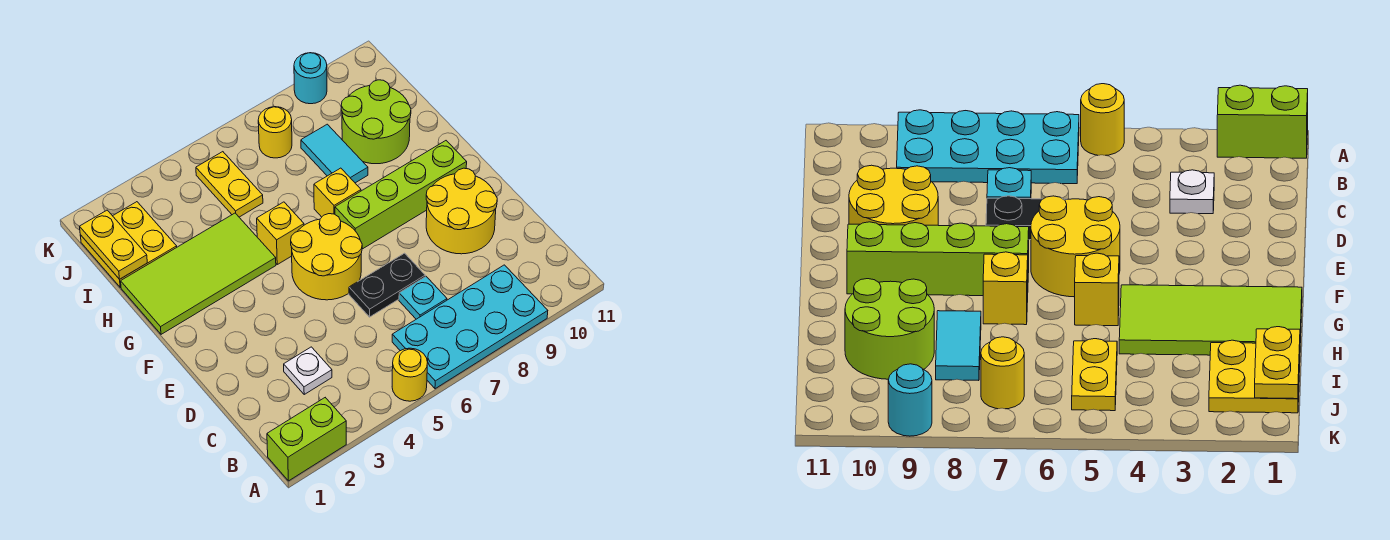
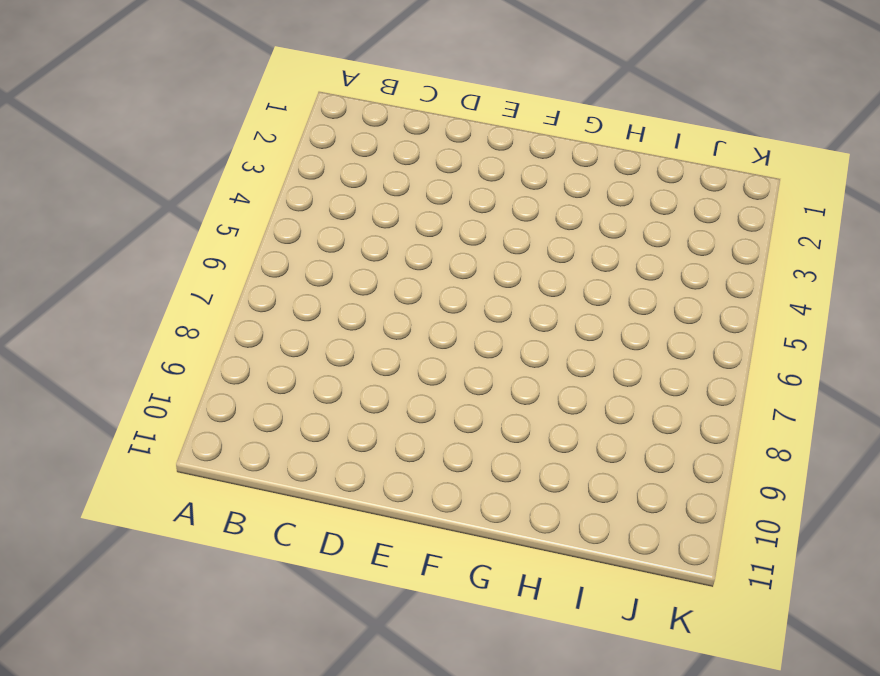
none -> lime brick A1:A2 level 1
none -> yellow round brick A5 level 1
none -> cyan plate A6:B9 level 1

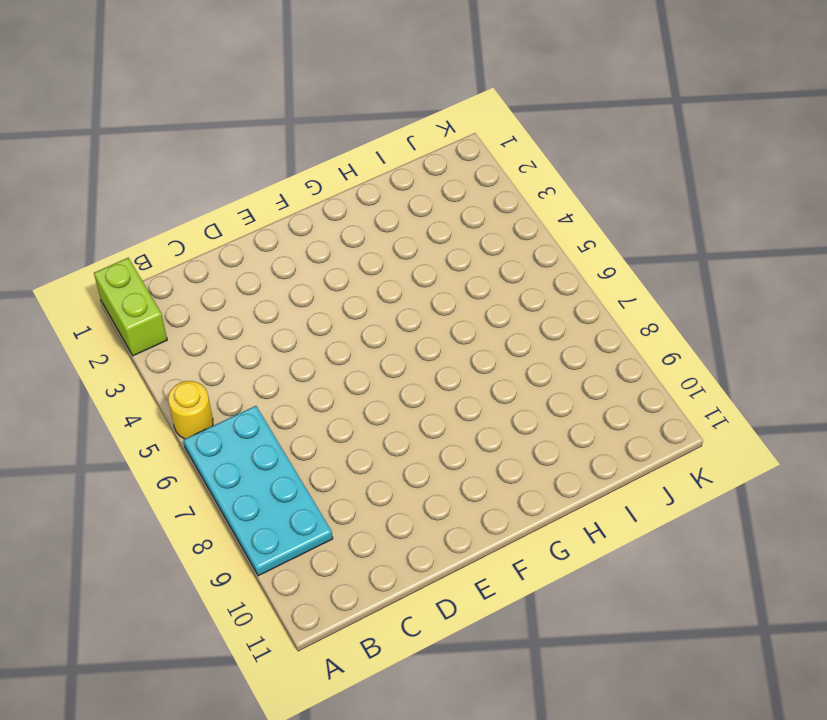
none -> white plate C3 level 1
none -> cyan plate C7 level 1
none -> black plate D6:D7 level 1

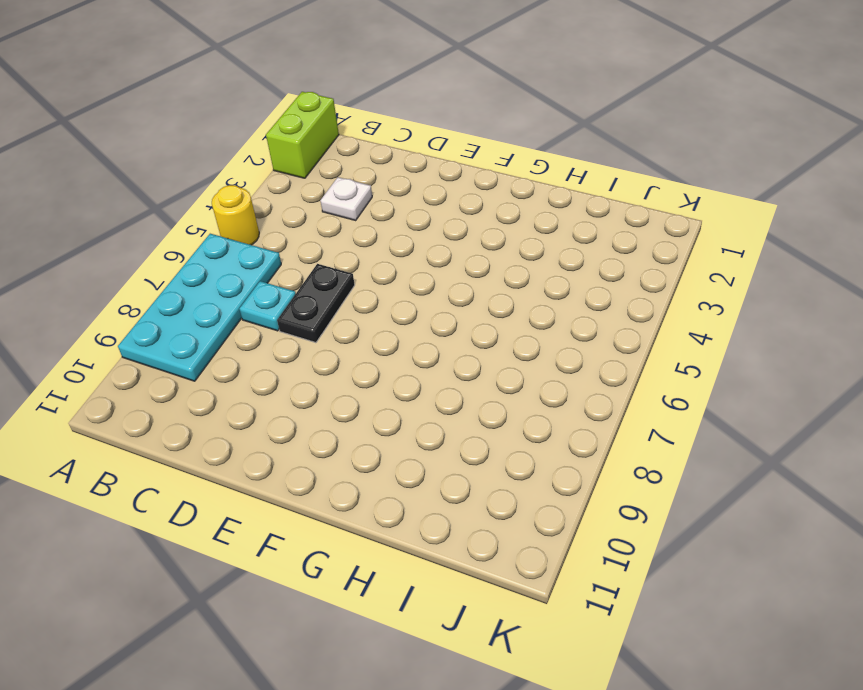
none -> yellow round brick D9:E10 level 1
none -> yellow round brick E5:F6 level 1
none -> lime brick F7:F10 level 1

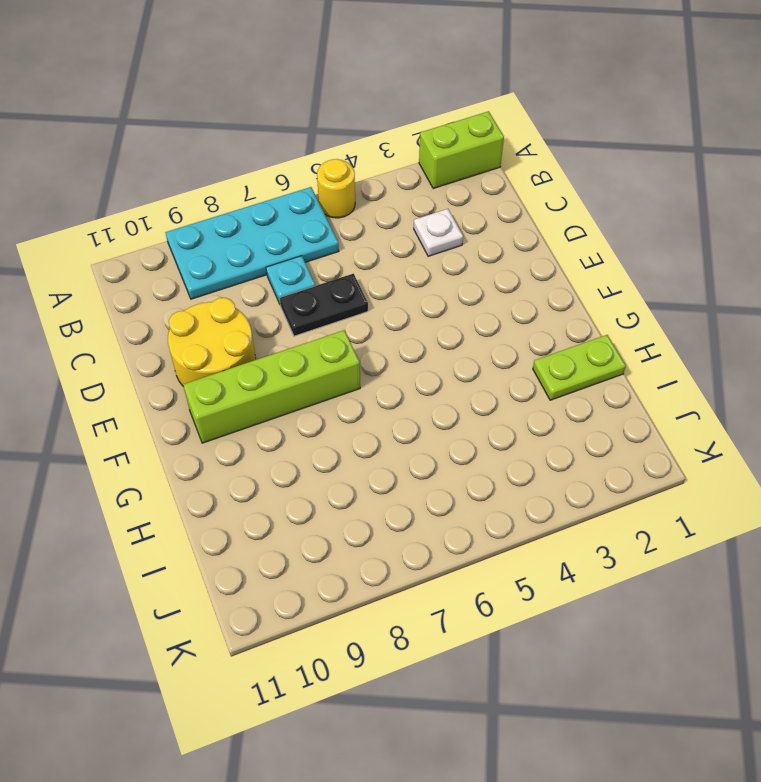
lime plate H1:H2 level 1 -> lime tile G1:H4 level 1
none -> yellow round brick E5:F6 level 1
none -> yellow brick G5 level 1
none -> yellow brick G7 level 1

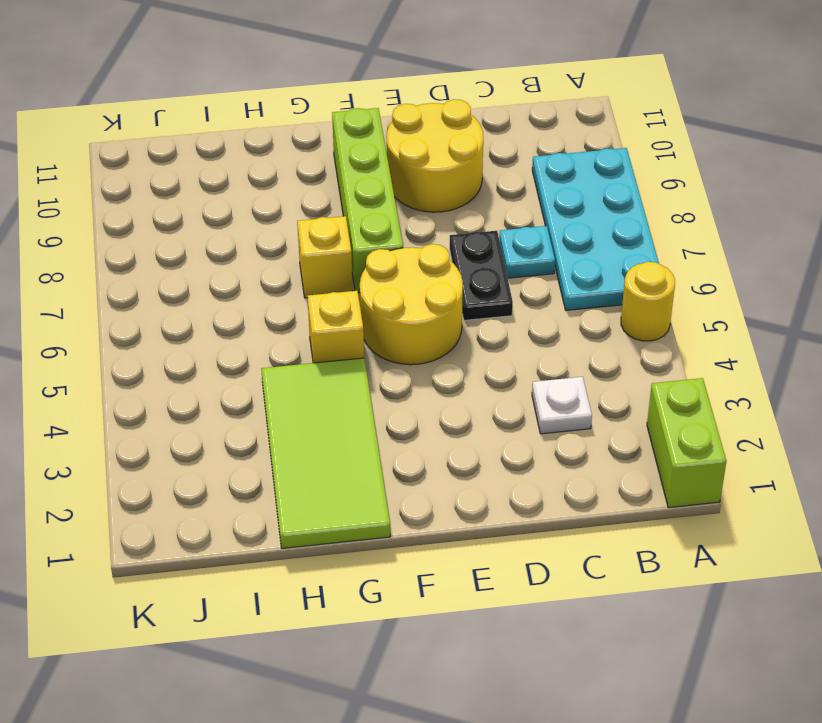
none -> cyan tile H8:I8 level 1
none -> lime round brick H9:I10 level 1
none -> yellow plate I1:J2 level 1

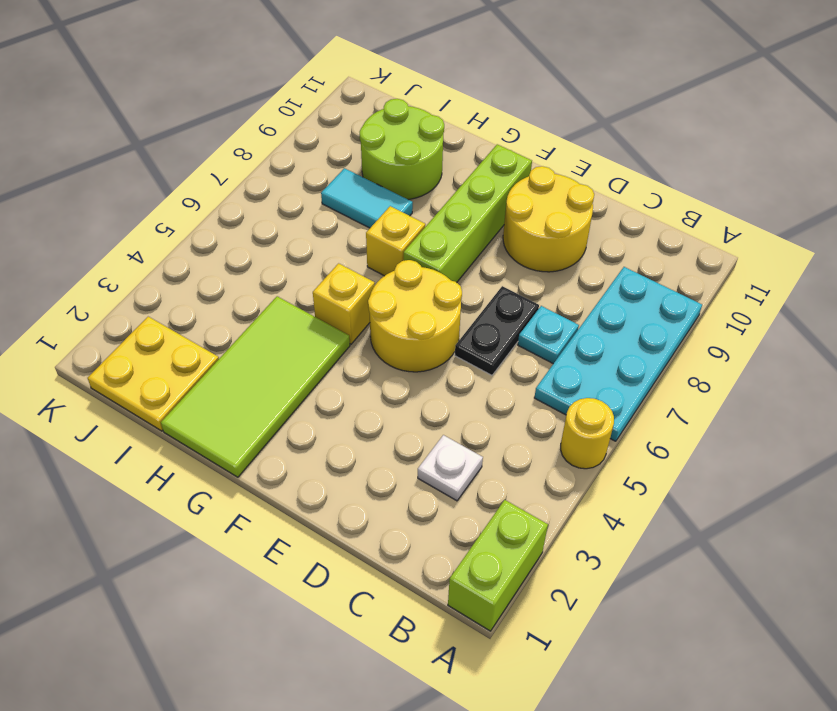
none -> yellow plate I5:J5 level 1
none -> yellow round brick J7 level 1
none -> cyan round brick K9 level 1

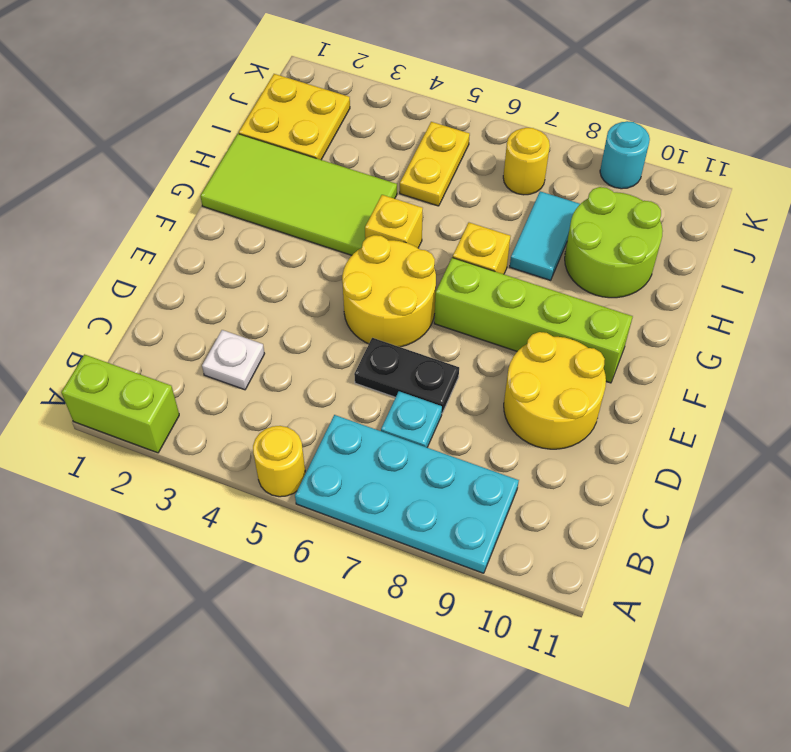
none -> yellow plate I1:J1 level 2

